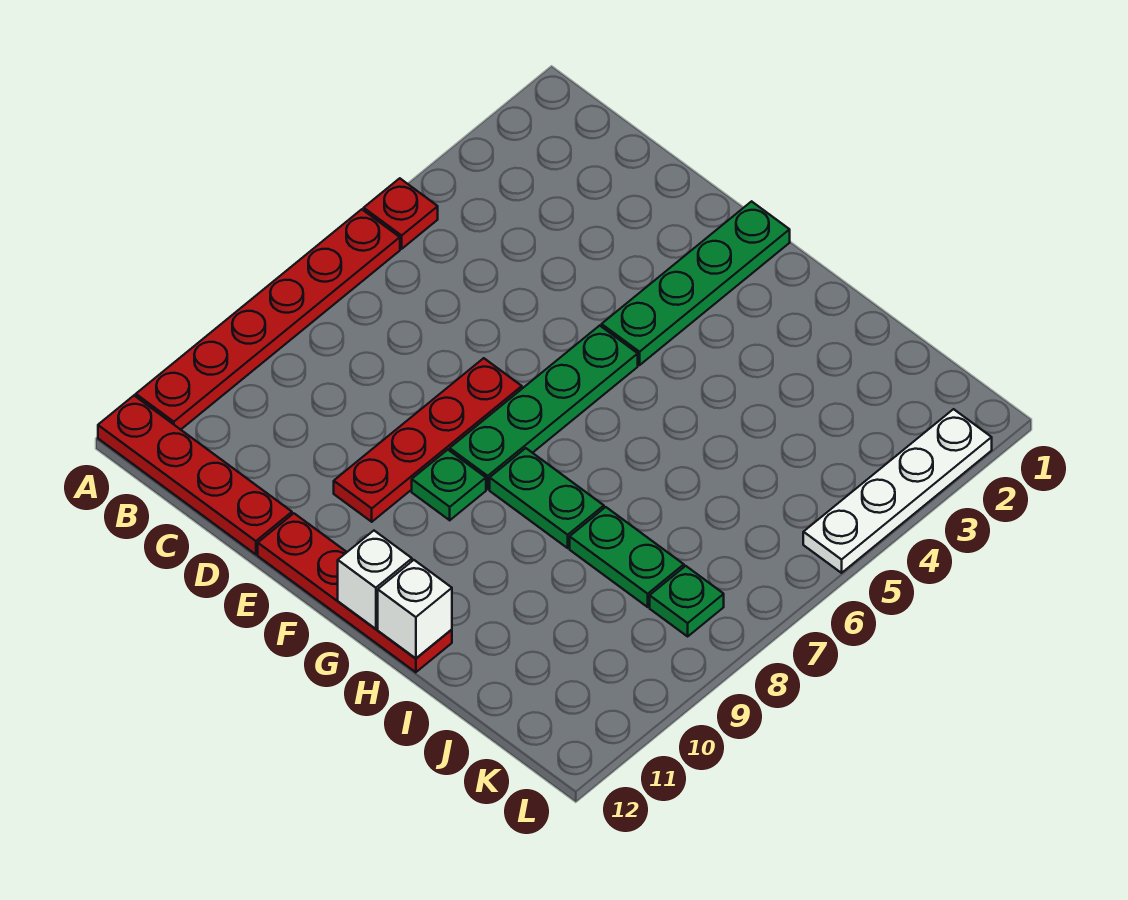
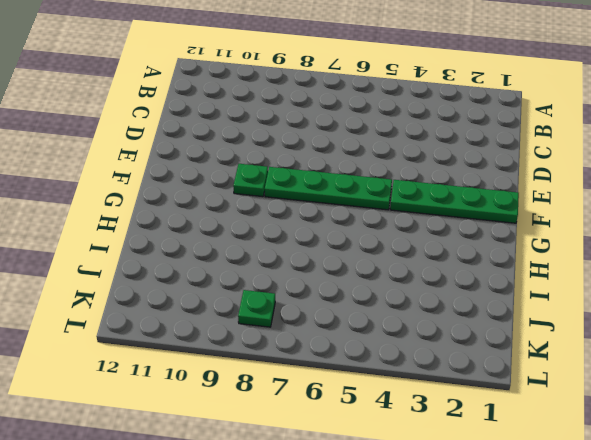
none -> red plate A5 level 1
none -> red plate A6:A11 level 1
none -> red plate A12:D12 level 1

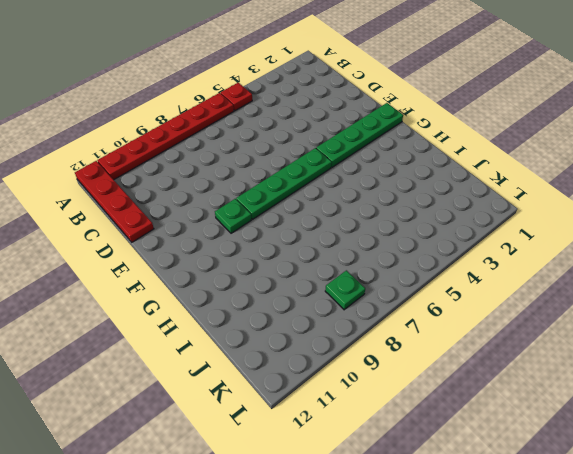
none -> red plate E7:E10 level 1
none -> red plate E12:H12 level 1
none -> green plate G8:H8 level 1

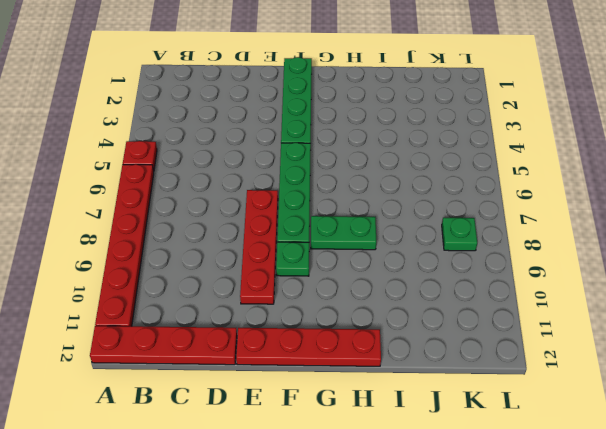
none -> green plate I8:J8 level 1
none -> white plate L2:L5 level 1
none -> white brick G12 level 2

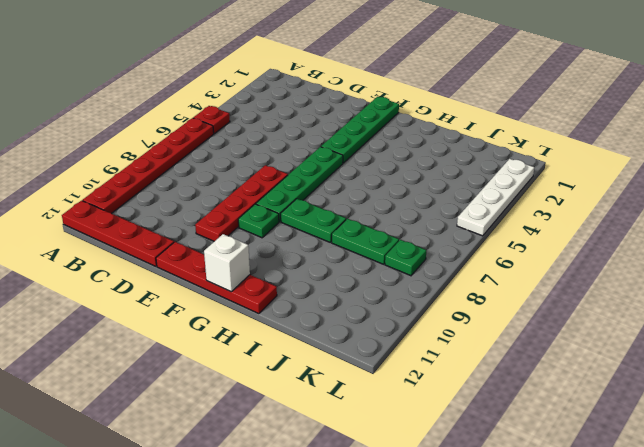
none -> white brick H12 level 2

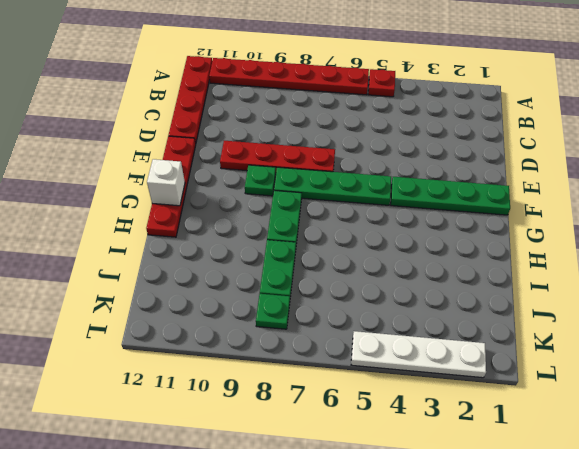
none -> white brick H12 level 2

